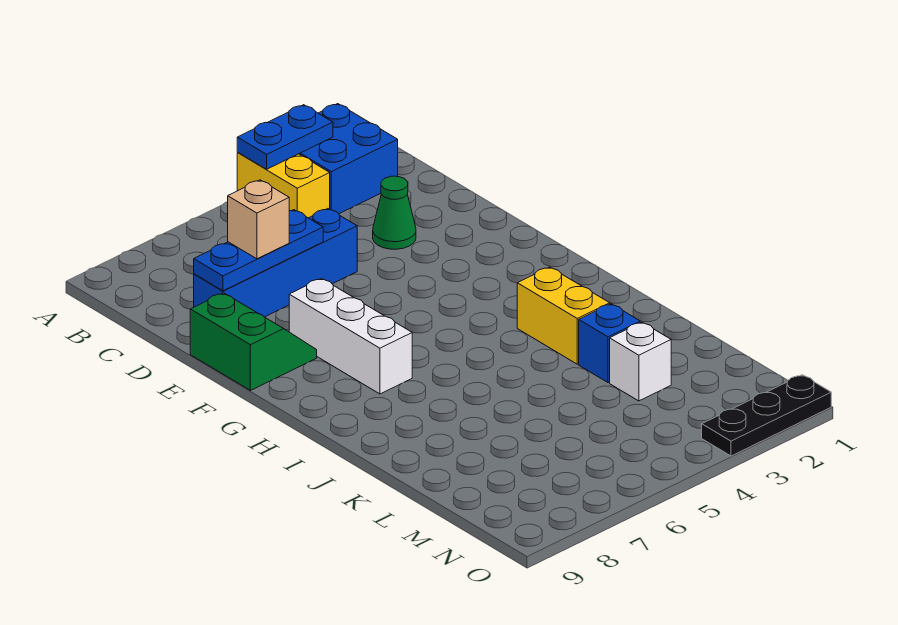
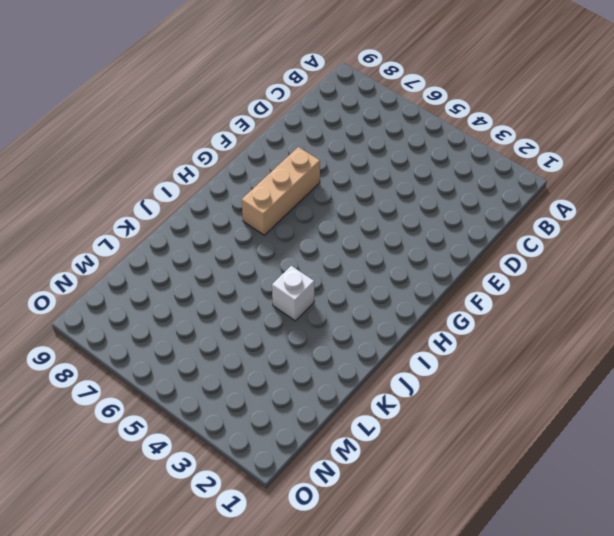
tan brick F7:H7 level 1 -> white brick F7:H7 level 1
white brick J4 level 1 -> white brick L3 level 1
none -> blue brick A2:B3 level 1
none -> yellow brick A4:B4 level 1
none -> green cone D3 level 1

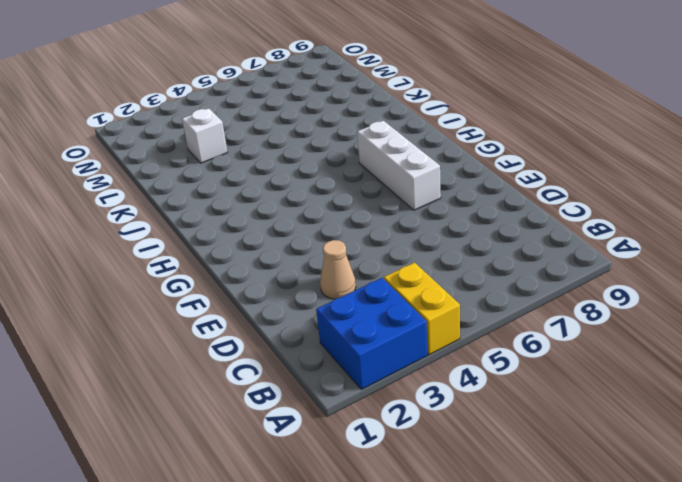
tan cone D3 level 1 -> green cone D3 level 1
none -> blue brick D5:D8 level 1
none -> green slope E8:F9 level 1 top 9
none -> yellow brick I3:J3 level 1

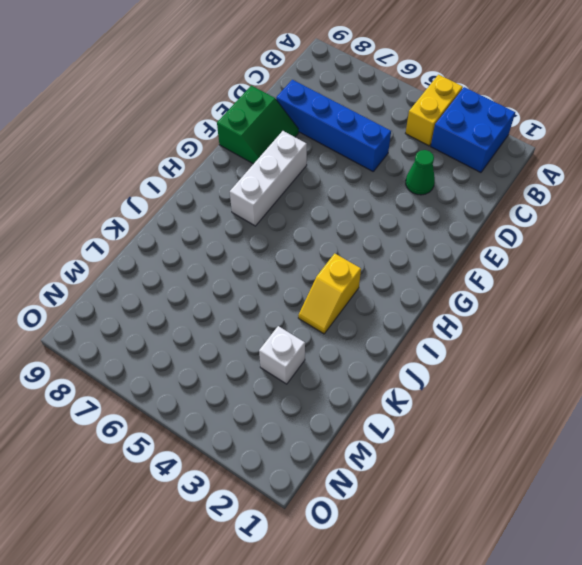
yellow slope I3:J3 level 1 top I -> yellow brick I3:J3 level 1
none -> blue brick K3 level 1
none -> black plate O1:O3 level 1
none -> blue plate A3:A4 level 2

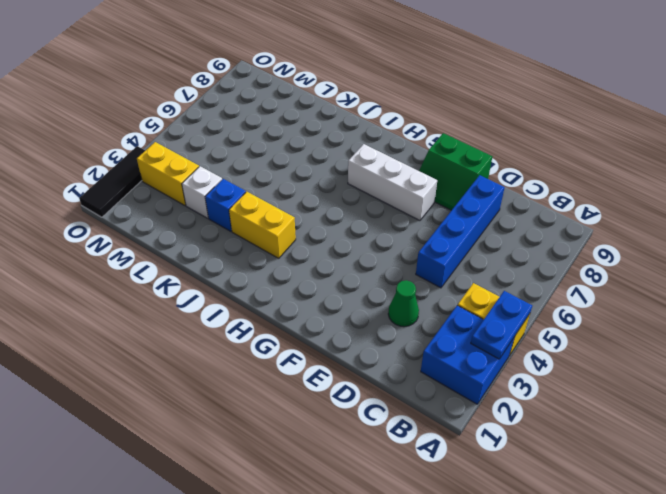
yellow brick M3:N3 level 1 -> none
black tile O1:O3 level 1 -> black plate O1:O3 level 1
none -> blue plate D6:D8 level 2
none -> tan brick D7 level 3

